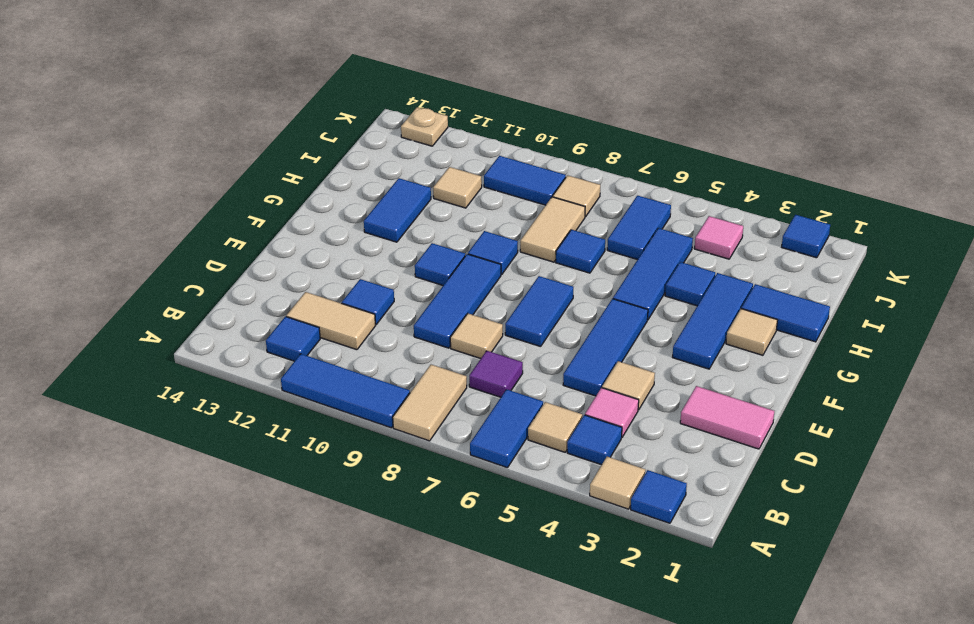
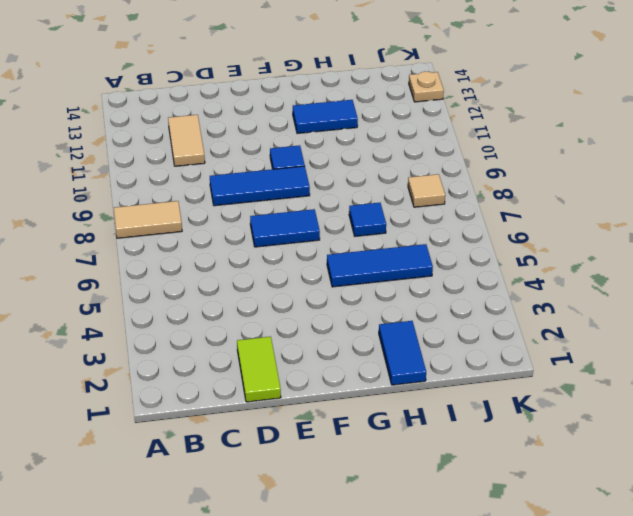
lime tile D1:D2 level 1 -> pink tile D1:D2 level 1
none -> blue tile A2 level 1
none -> tan tile A3 level 1
none -> blue tile A6:B6 level 1
none -> blue tile A9:A11 level 1

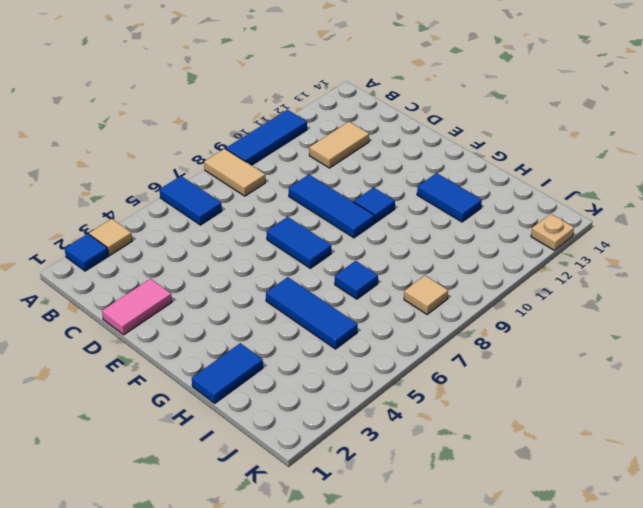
none -> blue tile B4 level 1
none -> tan tile B5 level 1
none -> blue tile B12 level 1
none -> pink tile C4 level 1

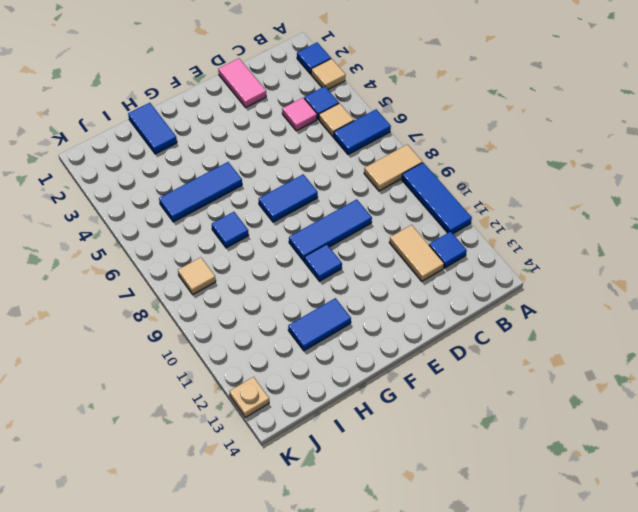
none -> purple tile C7 level 1
none -> tan tile D4 level 1
none -> blue tile D5:F5 level 1
none -> tan tile D8 level 1

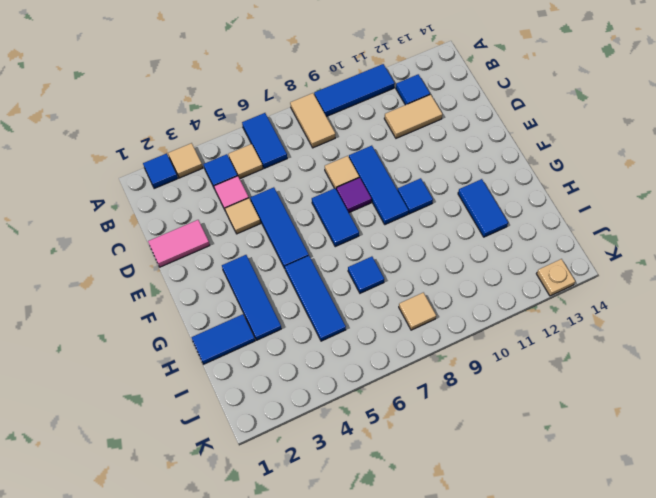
purple tile E8 level 1 -> purple tile C7 level 1
none -> blue tile D11 level 1
none -> tan tile G2 level 1
none -> blue tile G9 level 1
none -> blue tile H4 level 1

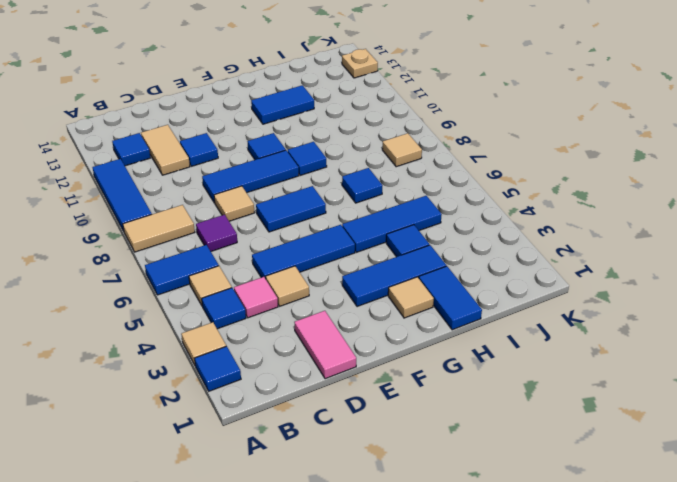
none -> tan tile H8:I8 level 1
none -> blue tile I6:J6 level 1
none -> tan tile I11 level 1
none -> pink tile J4 level 1

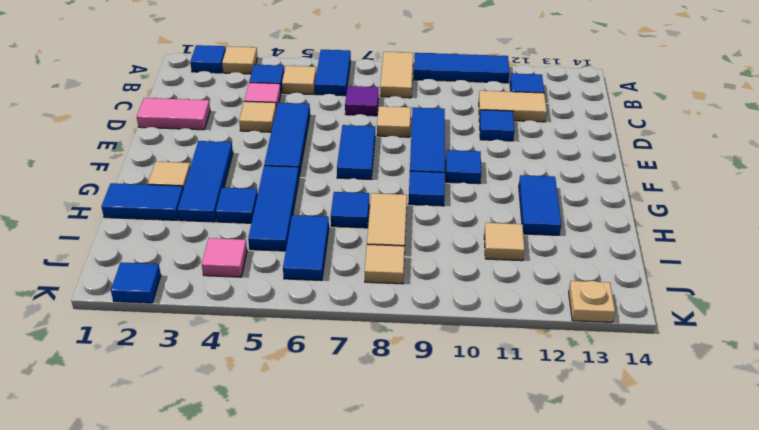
none -> blue tile J9:J10 level 1

